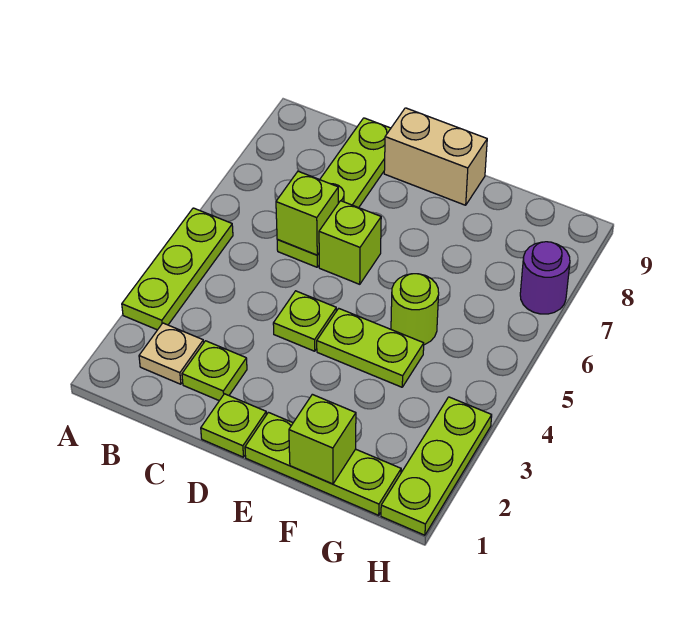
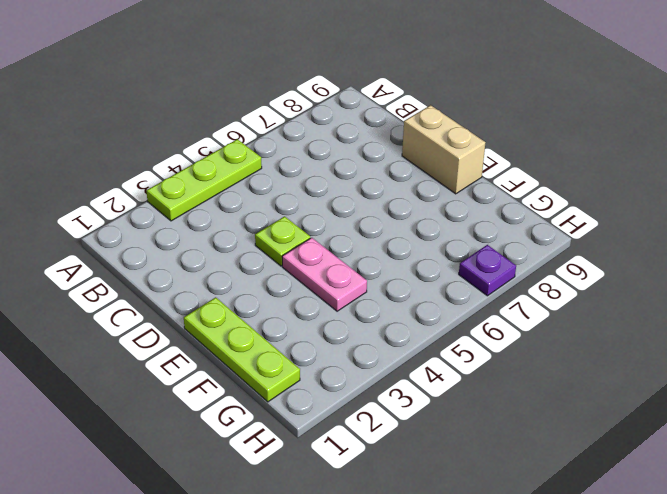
pink plate E4:F4 level 1 -> lime plate E4:F4 level 1
purple plate H7 level 1 -> purple round brick H7 level 1
none -> tan plate B2 level 1
none -> lime plate C2 level 1
none -> lime plate C6:C9 level 1

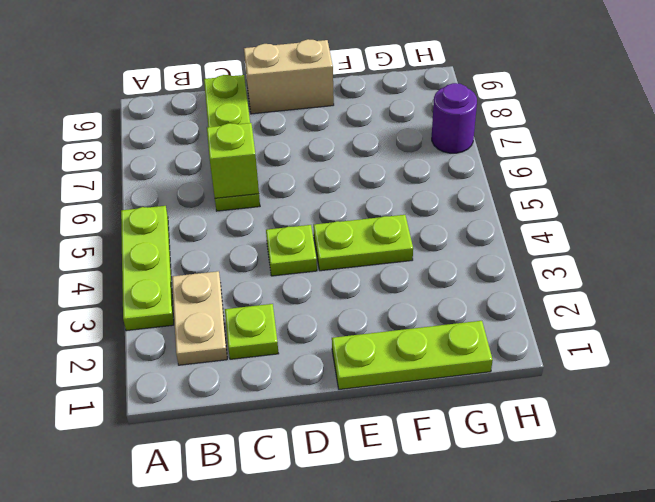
tan plate B2:B3 level 1 -> tan plate B2 level 1
none -> lime plate D1 level 1
none -> lime brick D6 level 1
none -> lime round brick F5 level 1

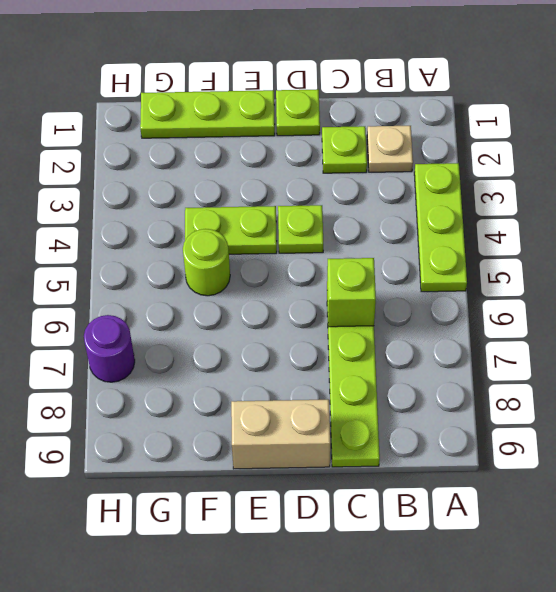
none -> lime brick D6 level 1
none -> lime plate H1:H3 level 1
none -> lime brick F1 level 2

